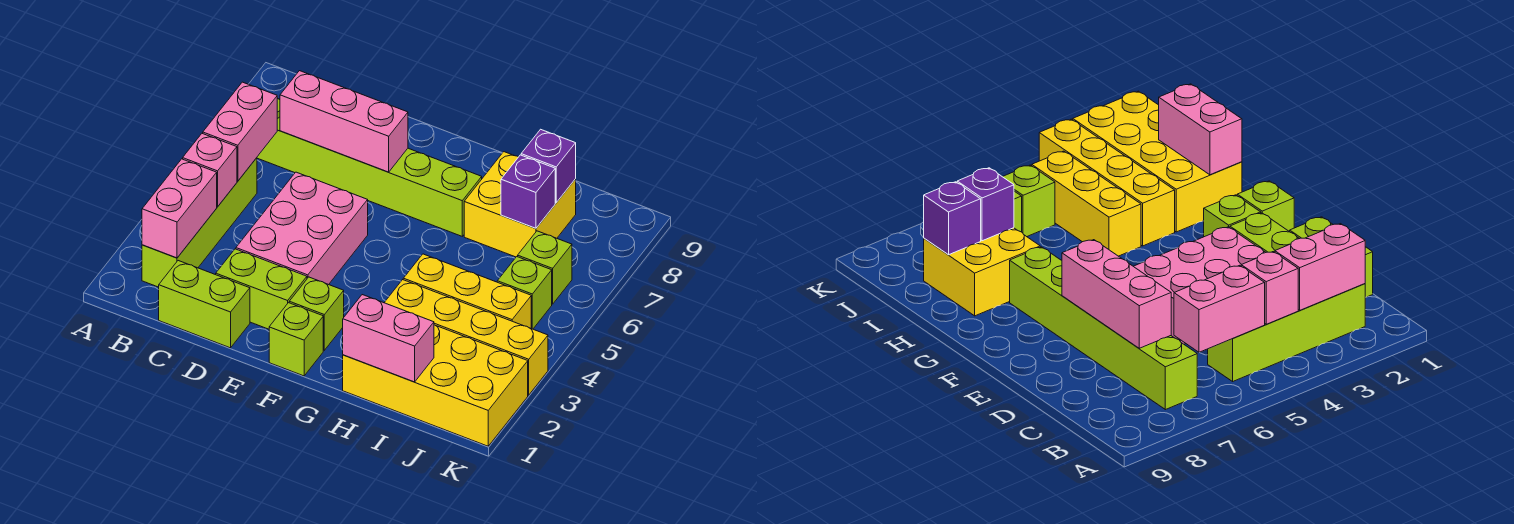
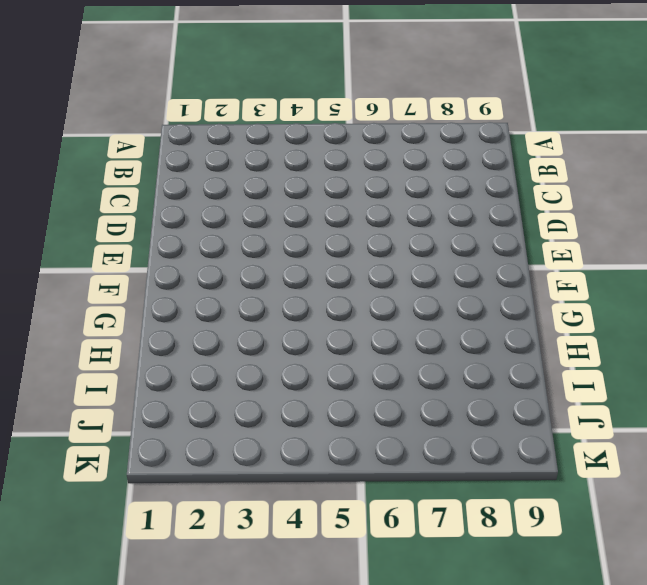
none -> lime brick B2:B5 level 1
none -> lime brick B7:G7 level 1
none -> lime brick C1:D1 level 1

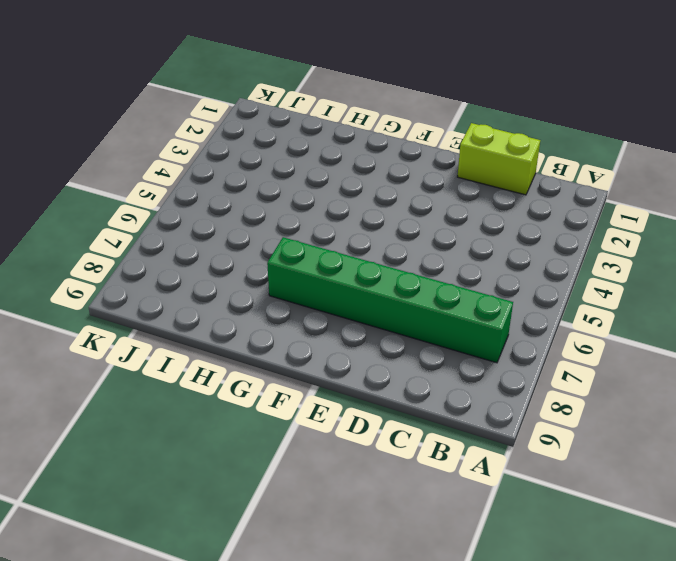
green brick B7:G7 level 1 -> lime brick B7:G7 level 1
none -> lime brick B2:B5 level 1
none -> lime brick D2:E2 level 1
none -> pink brick D3:E5 level 1

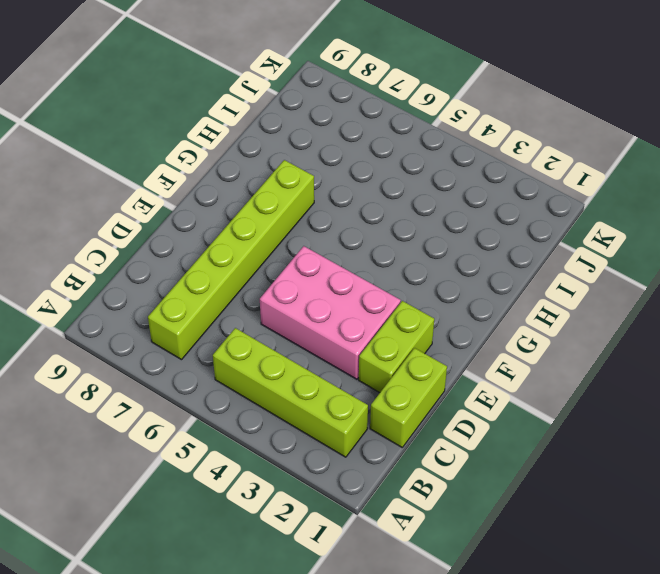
none -> lime brick F1 level 1
none -> lime brick F2 level 1
none -> yellow brick H1:K2 level 1

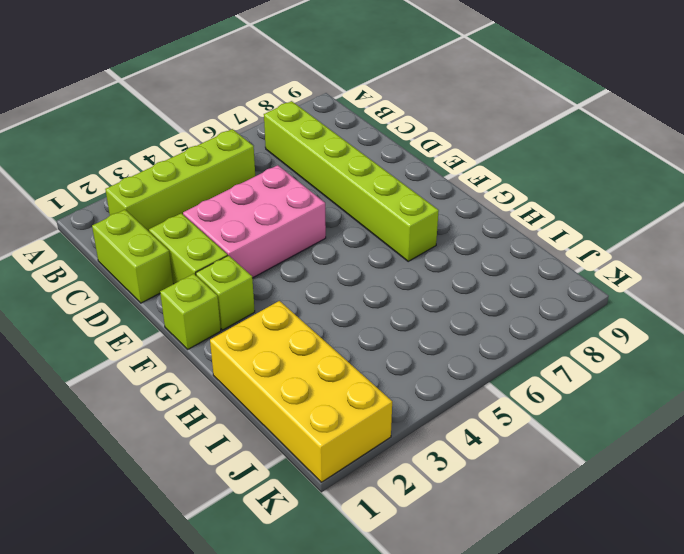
none -> yellow brick H3:K3 level 1
none -> yellow brick H4:J4 level 1
none -> yellow brick H7:I8 level 1

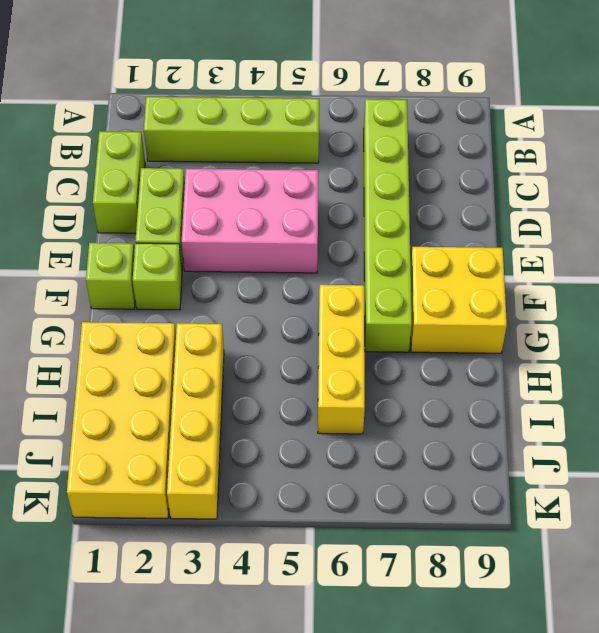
yellow brick F8:G9 level 1 -> yellow brick H7:I8 level 1
yellow brick G6:I6 level 1 -> yellow brick H4:J4 level 1
none -> lime brick J5 level 1
none -> lime brick J6 level 1
none -> pink brick B2:B3 level 2

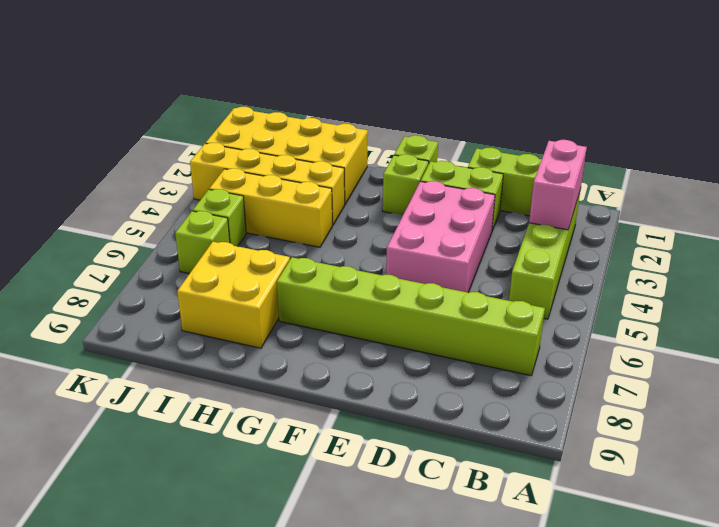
none -> pink brick B4 level 2
none -> pink brick B5:B6 level 2
none -> pink brick C7:E7 level 2

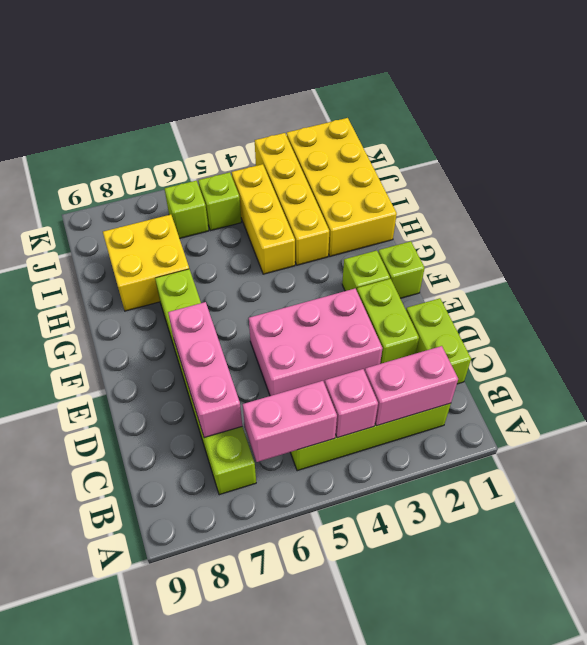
none -> pink brick H1:I1 level 2
none -> purple brick I7 level 2
none -> purple brick I8 level 2

